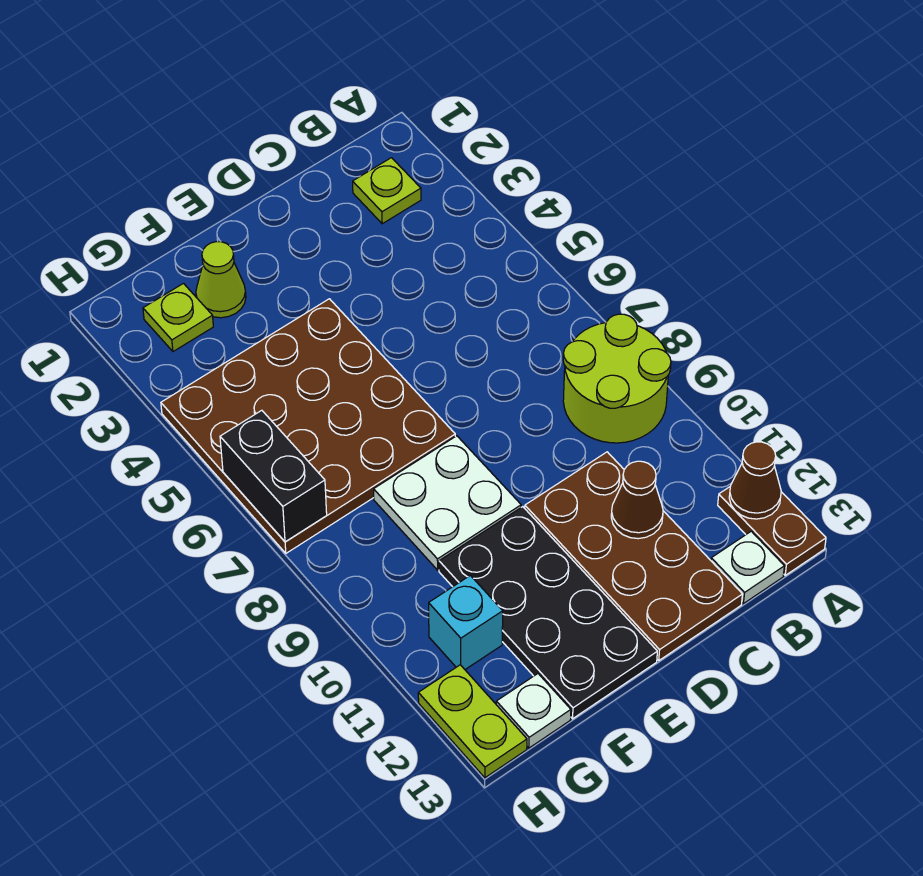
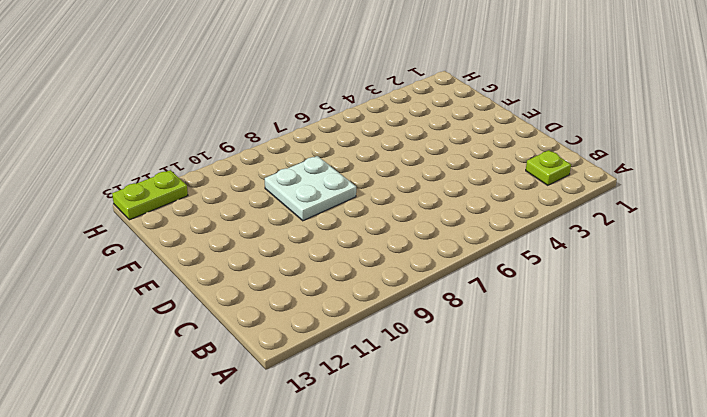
none -> lime round brick A8:B9 level 1
none -> brown plate A12:A13 level 1
none -> white plate B13 level 1

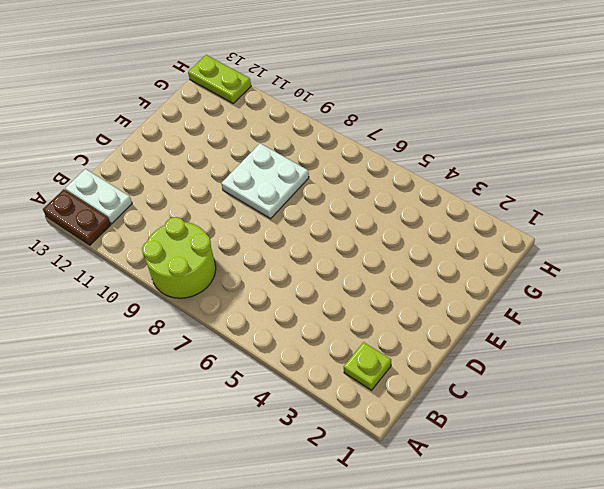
white plate B12:B13 level 1 -> white plate B13 level 1
none -> brown plate C10:D13 level 1
none -> brown plate E4:H7 level 1
none -> black plate E10:F13 level 1

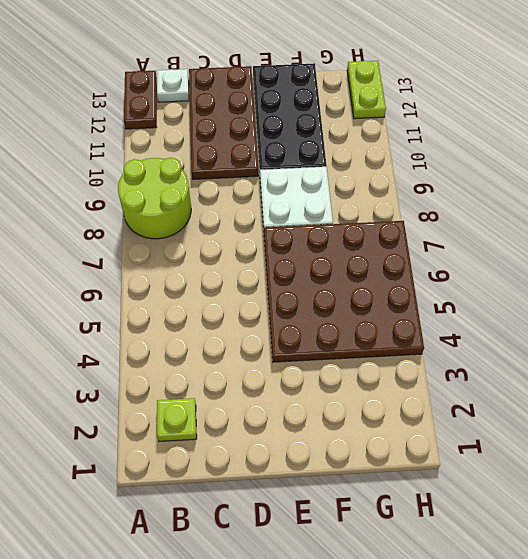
none -> lime cone F2 level 1
none -> lime plate G2 level 1
none -> cyan brick G11 level 1

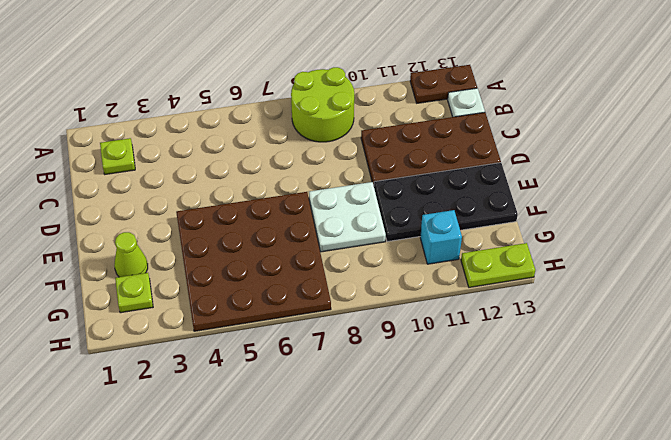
none -> white plate G13 level 1
none -> brown cone A12 level 2
none -> brown cone C11 level 2

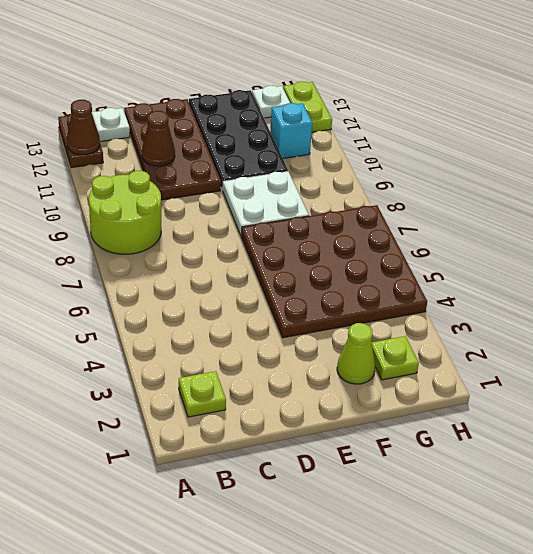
none -> black brick H6:H7 level 2

